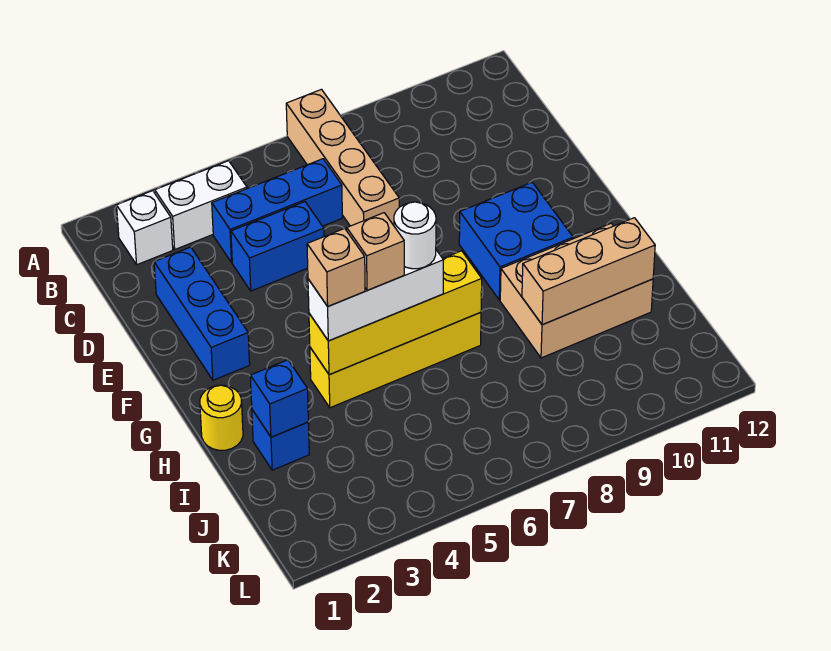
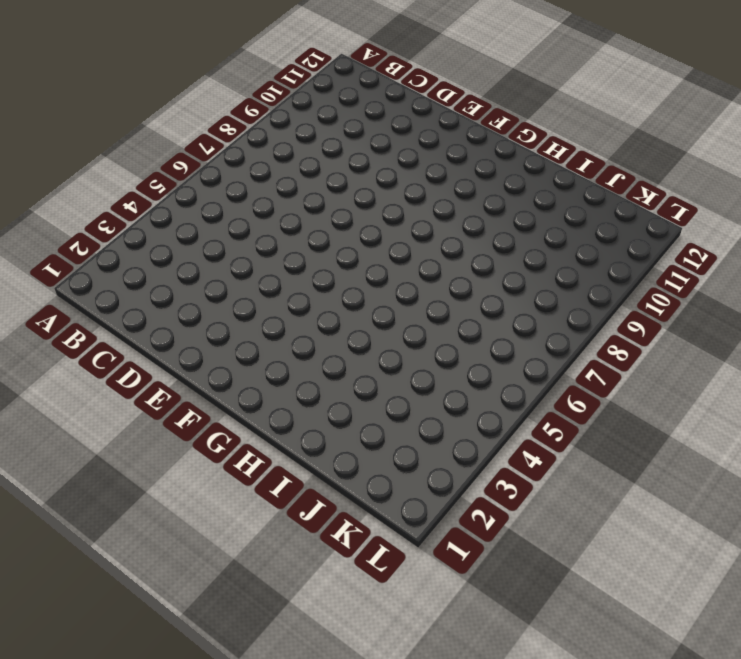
none -> tan brick A7:D7 level 1
none -> white brick B2 level 1
none -> white brick B3:B4 level 1

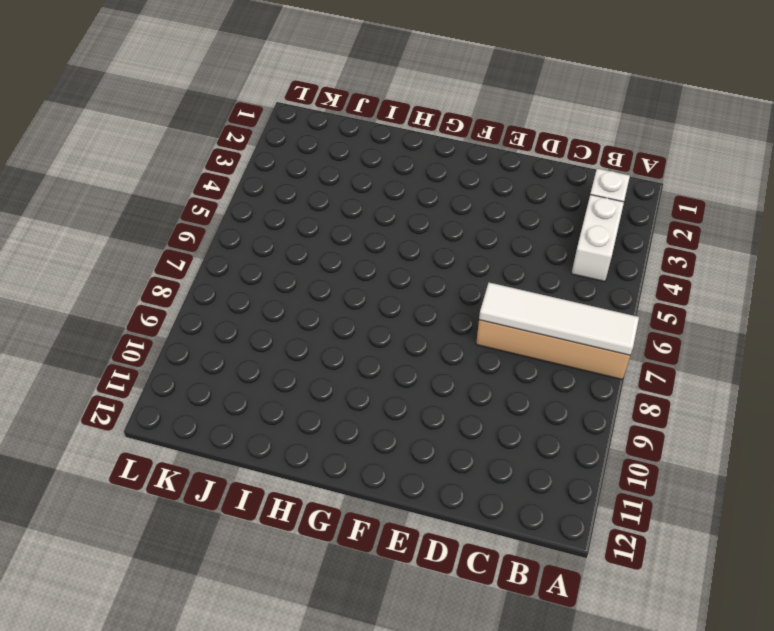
white tile A7:D7 level 2 -> none
none -> blue brick C4:C6 level 1
none -> blue brick D2:F2 level 1
none -> blue brick D4:D5 level 1

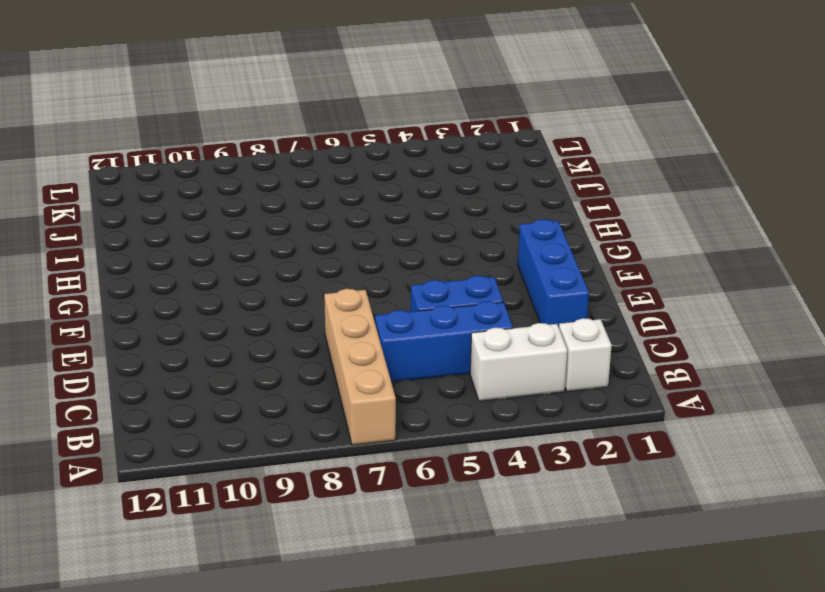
none -> blue brick F9:G10 level 1
none -> yellow round brick H1 level 1
none -> yellow brick H4:H7 level 1

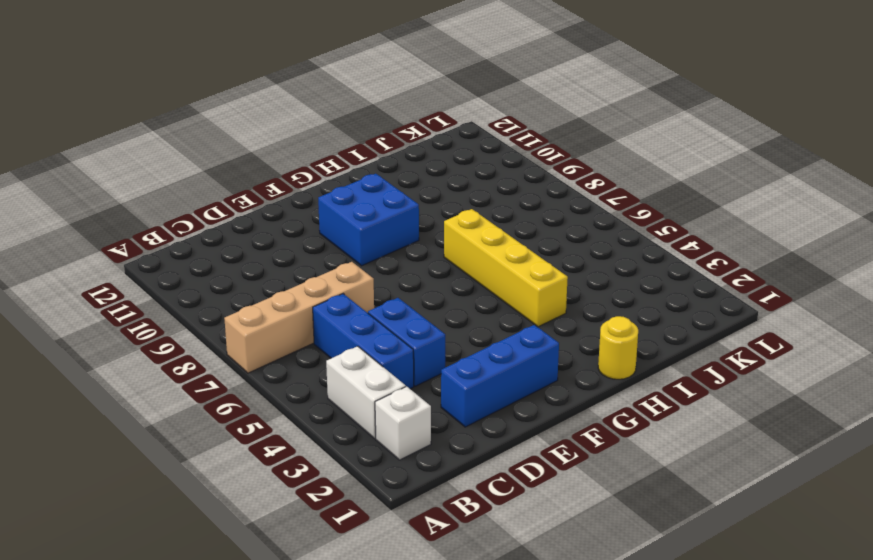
none -> tan brick H9:I11 level 1
none -> blue brick I2 level 1
none -> yellow brick H4:H7 level 2

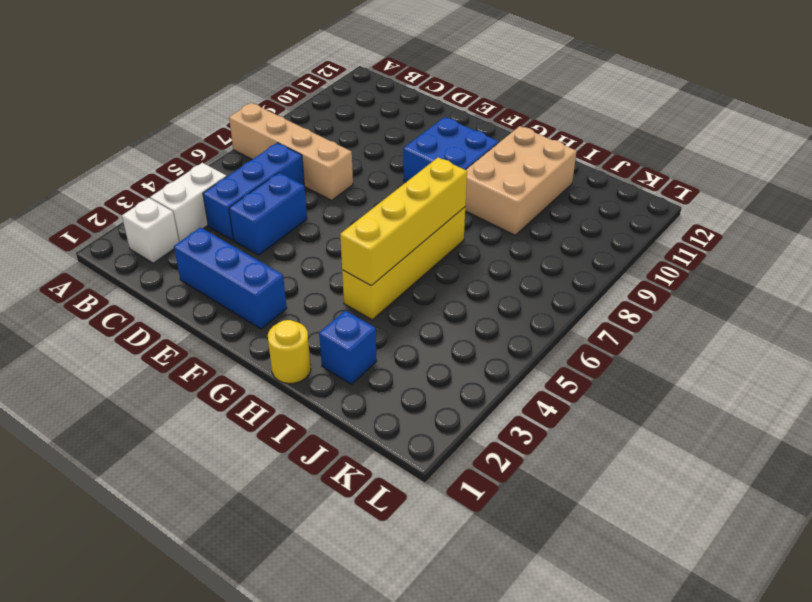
none -> blue brick I2 level 2
none -> tan brick I9:I11 level 2
none -> white brick H4:H6 level 3

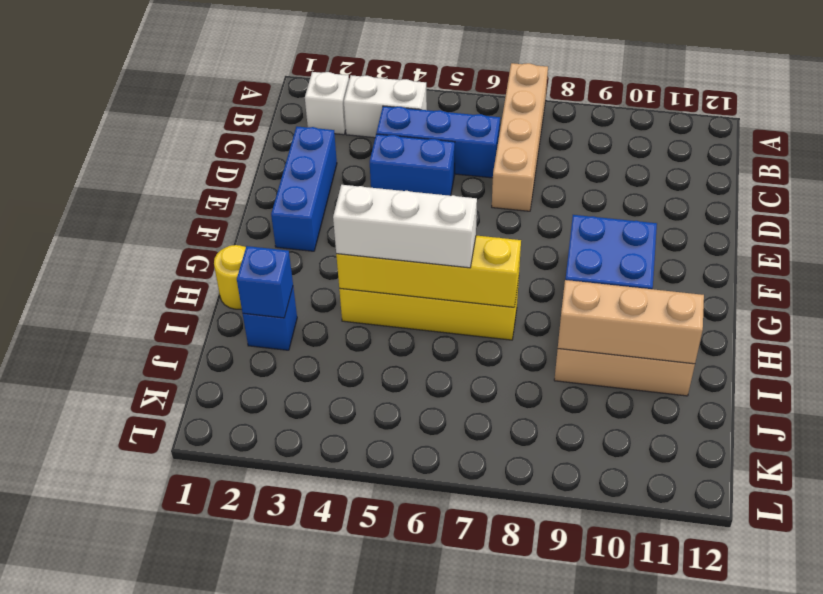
none -> tan brick H4 level 4
none -> tan brick H5 level 4
none -> white round brick H6 level 4

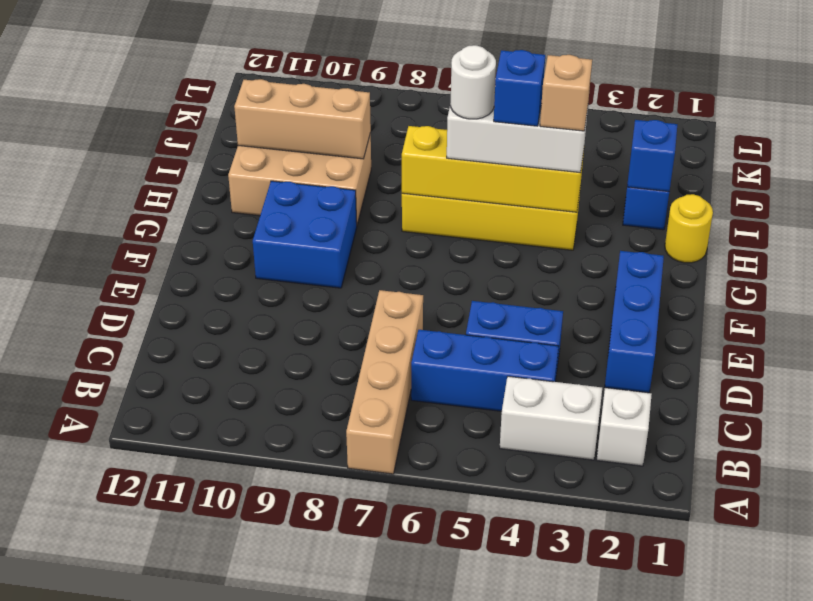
blue brick H5 level 4 -> tan brick H5 level 4

